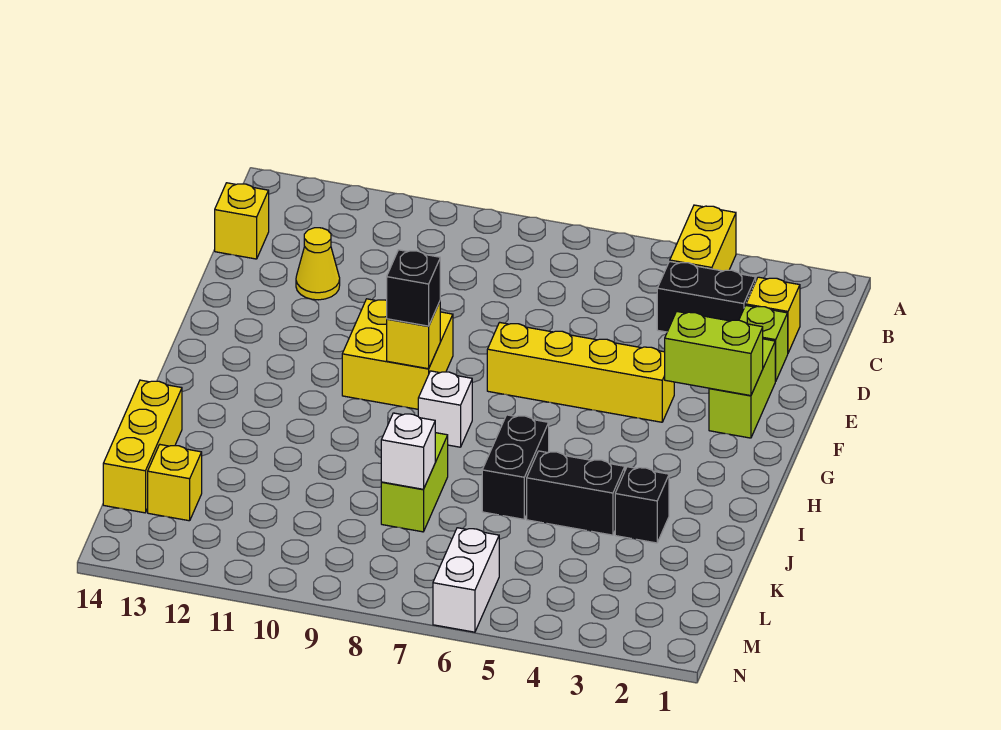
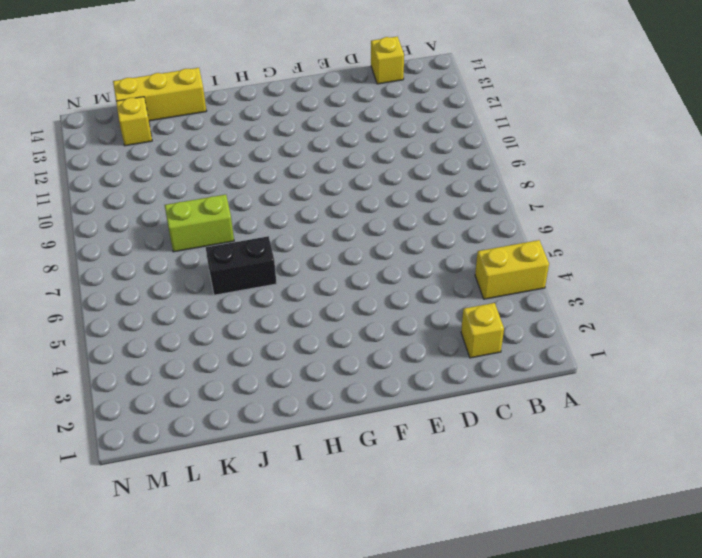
none -> black brick C3:C4 level 1
none -> lime brick D2 level 1
none -> yellow cone D12 level 1

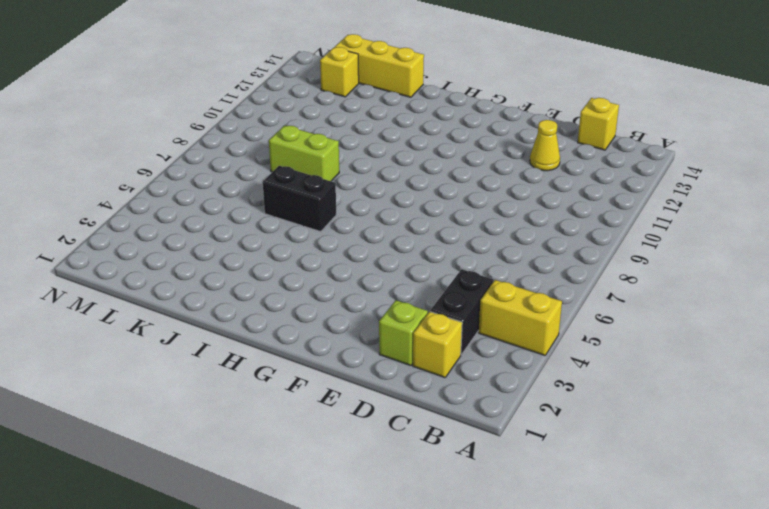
none -> lime brick E2:F2 level 1
none -> yellow brick F4:F7 level 1
none -> yellow brick F9:G10 level 1

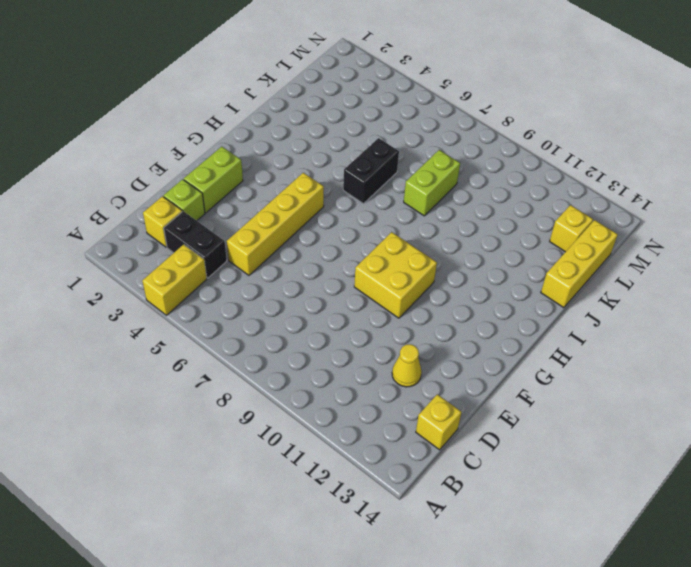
yellow brick D5:G5 level 1 -> yellow brick F4:F7 level 1
none -> white brick H8 level 1
none -> black brick J3 level 1
none -> black brick J4:J5 level 1

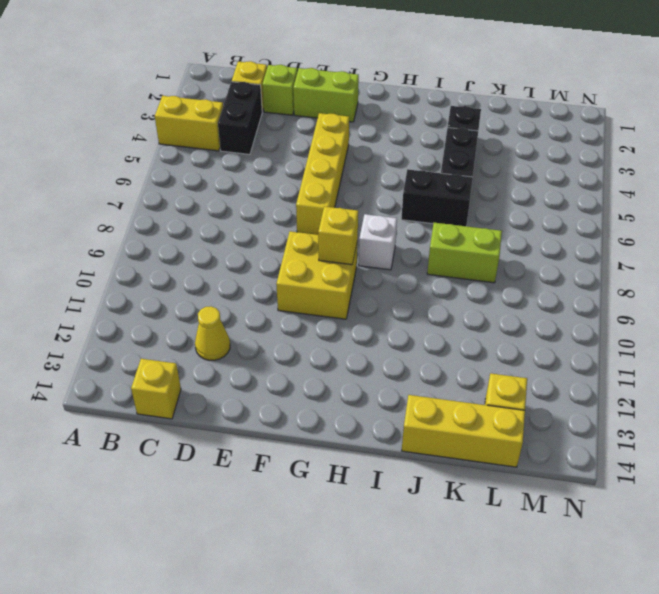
none -> white brick M6:N6 level 1
none -> lime brick F2:F3 level 2
none -> white brick K8 level 2

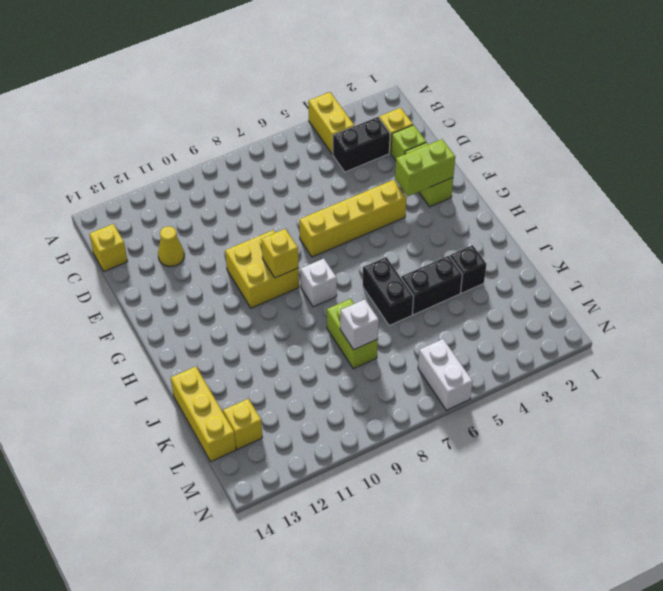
none -> black brick G9 level 3

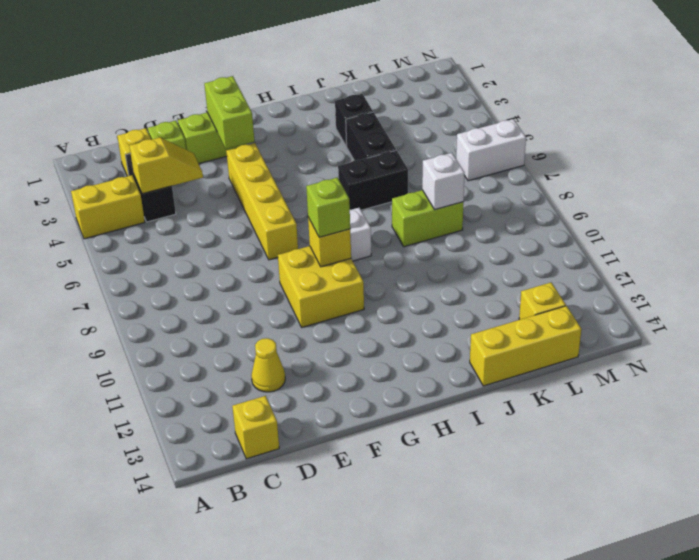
yellow slope C4:D4 level 2 top C -> none
lime brick G9 level 3 -> black brick G9 level 3

